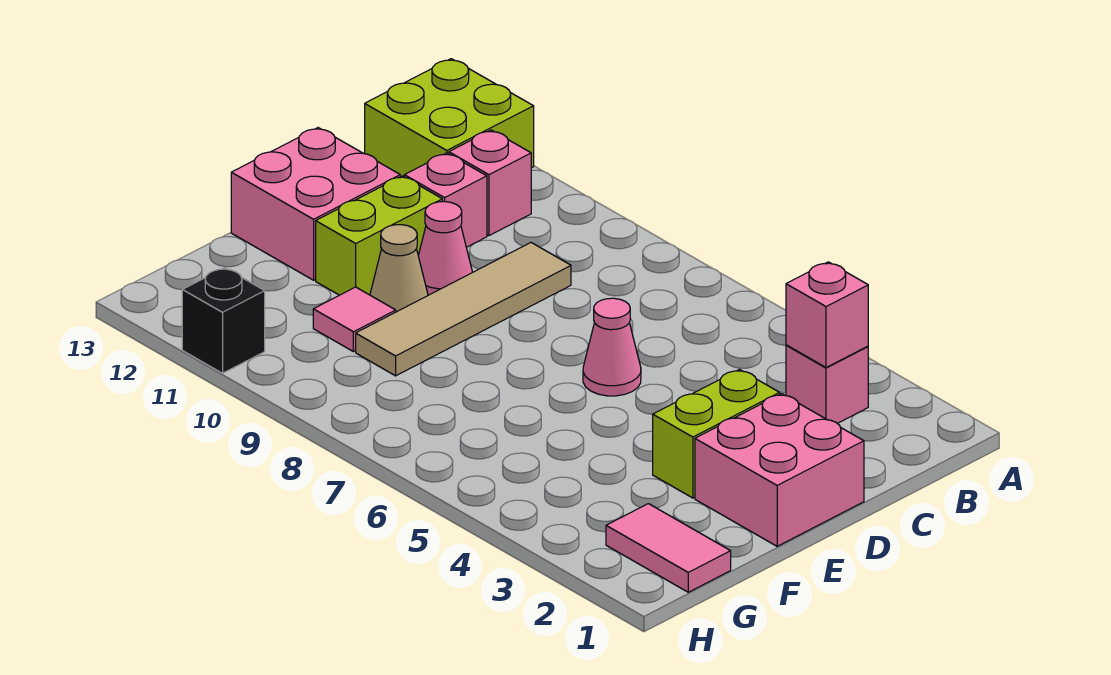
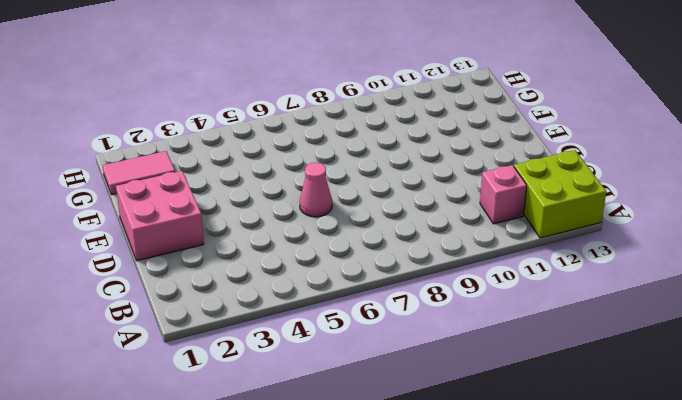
none -> pink brick B3 level 1
none -> tan tile C9:F9 level 1
none -> pink brick C11 level 1

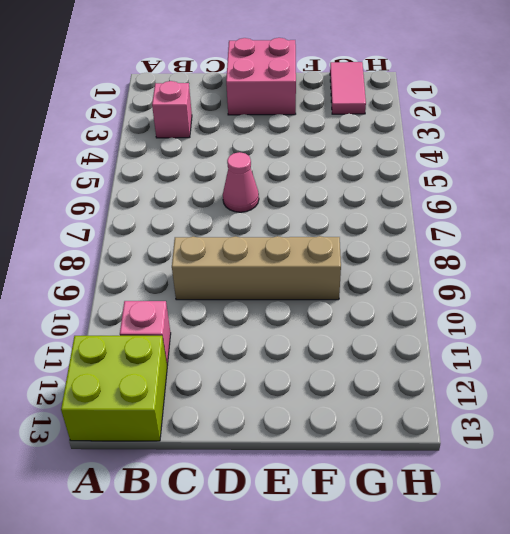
tan brick C9:F9 level 1 -> tan tile C9:F9 level 1
none -> pink brick C11 level 1
none -> lime brick D3:E3 level 1
none -> pink cone D10 level 1

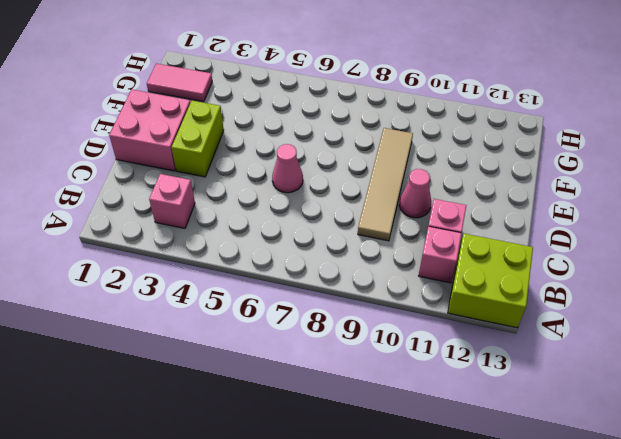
none -> lime brick D11:E11 level 1
none -> pink brick D12:E13 level 1
none -> tan cone E10 level 1

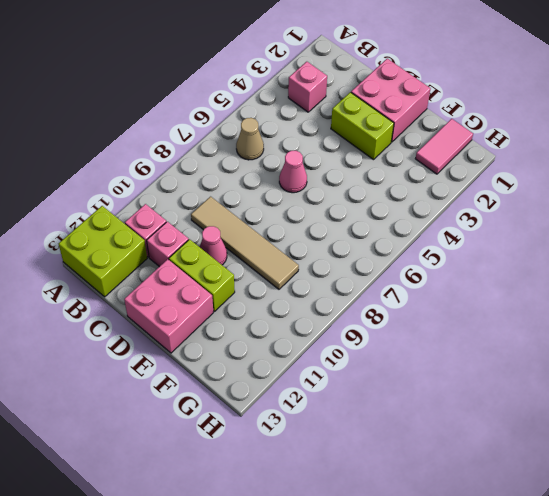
tan cone B6 level 1 -> tan cone E10 level 1
none -> pink tile F10 level 1
none -> black brick H11 level 1
none -> pink brick B3 level 2

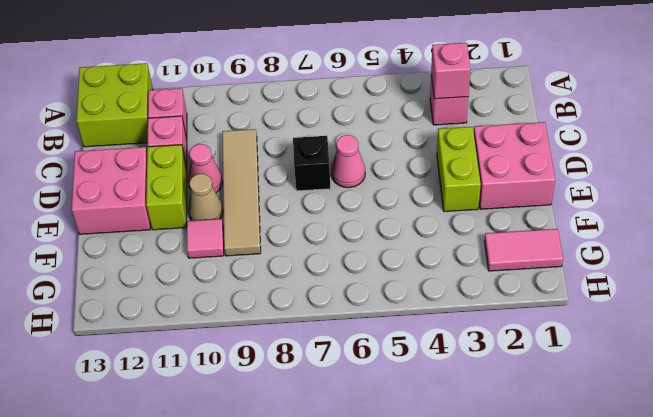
black brick D7 level 1 -> black brick H11 level 1

